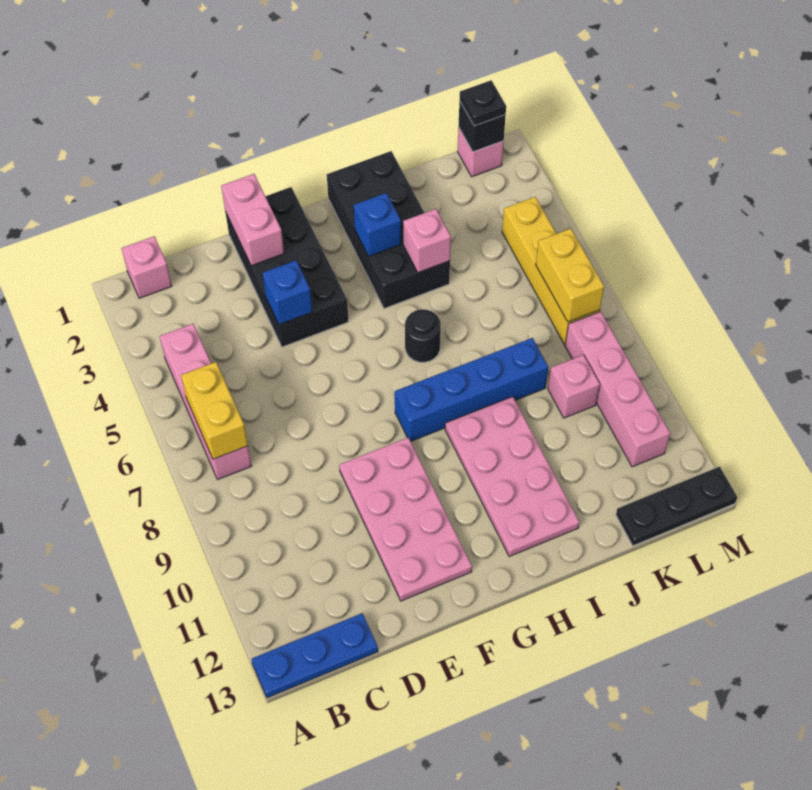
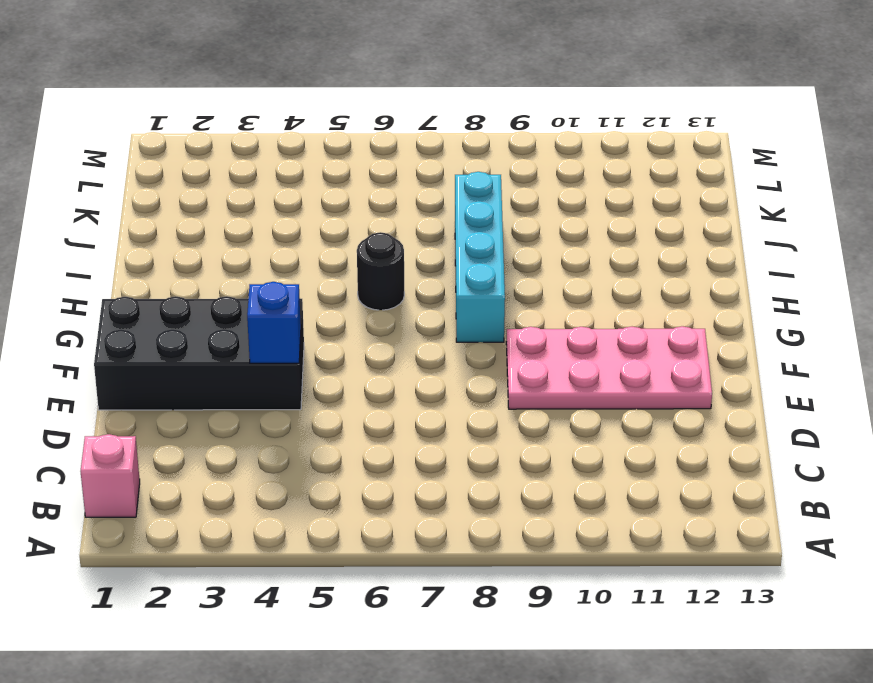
cyan brick G8:J8 level 1 -> blue brick G8:J8 level 1
none -> blue plate A13:C13 level 1
none -> pink brick B4:B7 level 1
none -> black brick H1:I4 level 1

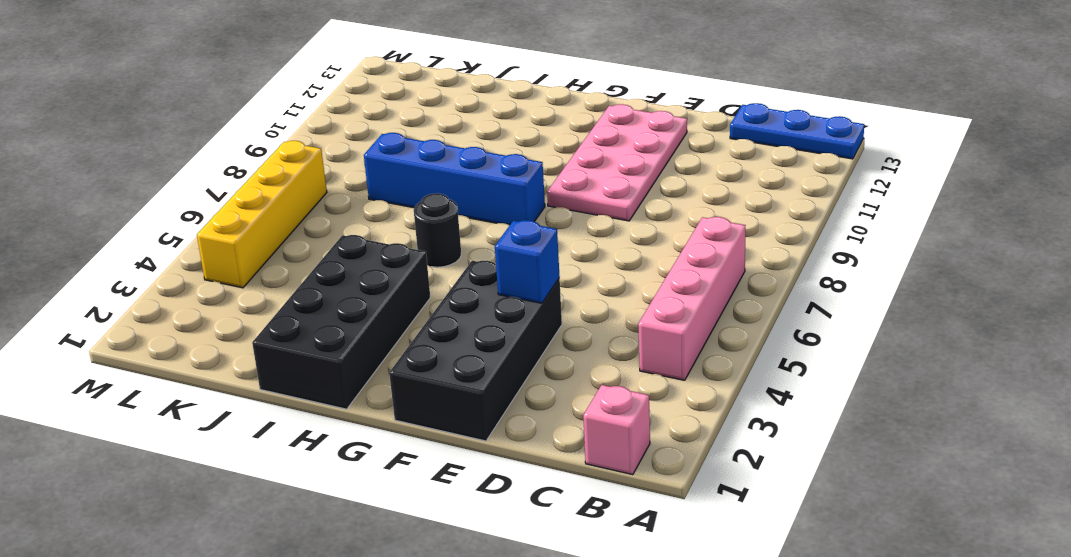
none -> pink plate H9:I12 level 1
none -> pink brick K9 level 1
none -> black plate K13:M13 level 1

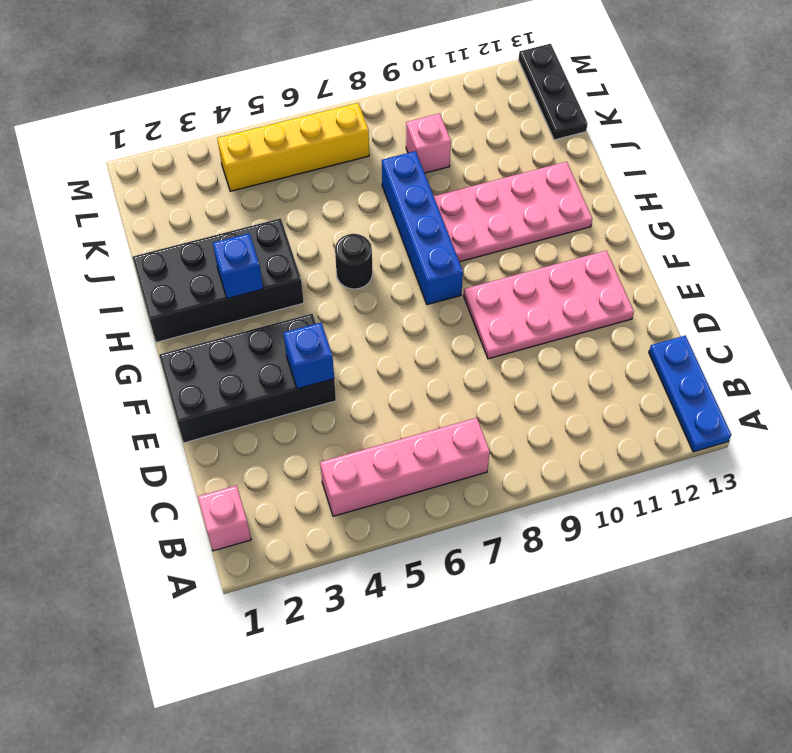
none -> pink brick L1 level 1
none -> pink brick L8:L11 level 1
none -> yellow brick B6:B7 level 2

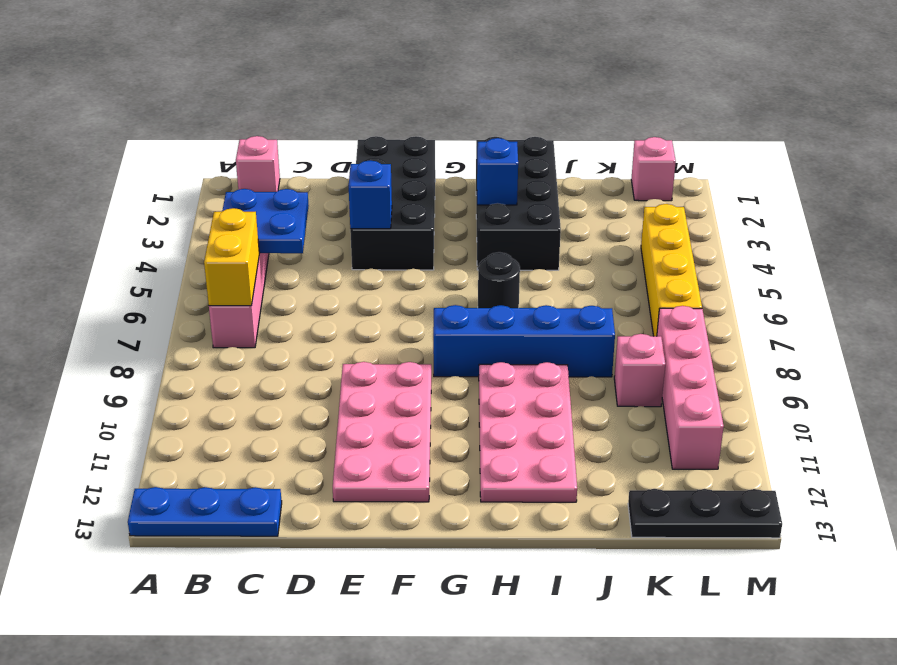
blue plate B4:C5 level 2 -> none
none -> pink brick E1:E2 level 2
none -> pink brick I4 level 2
none -> black brick L1 level 2

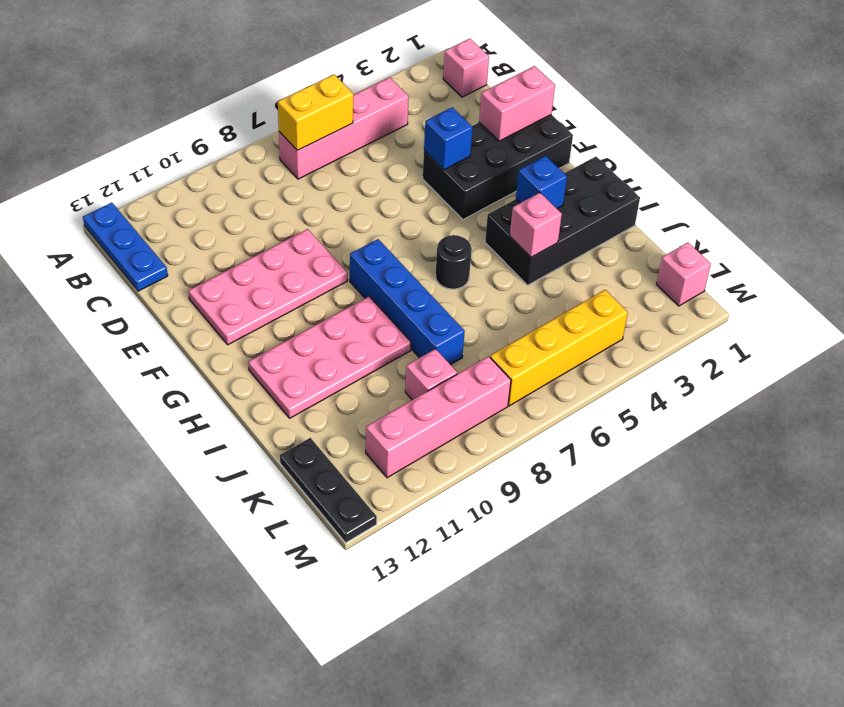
none -> black brick L1 level 2
none -> yellow brick L6:L7 level 2
none -> black plate L1 level 3

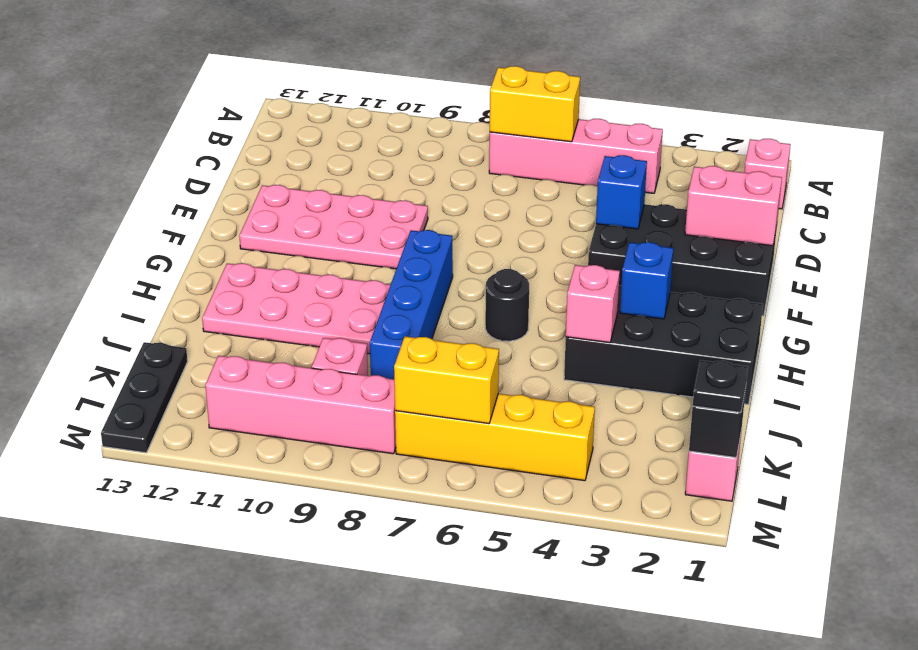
none -> blue plate A13:C13 level 1

